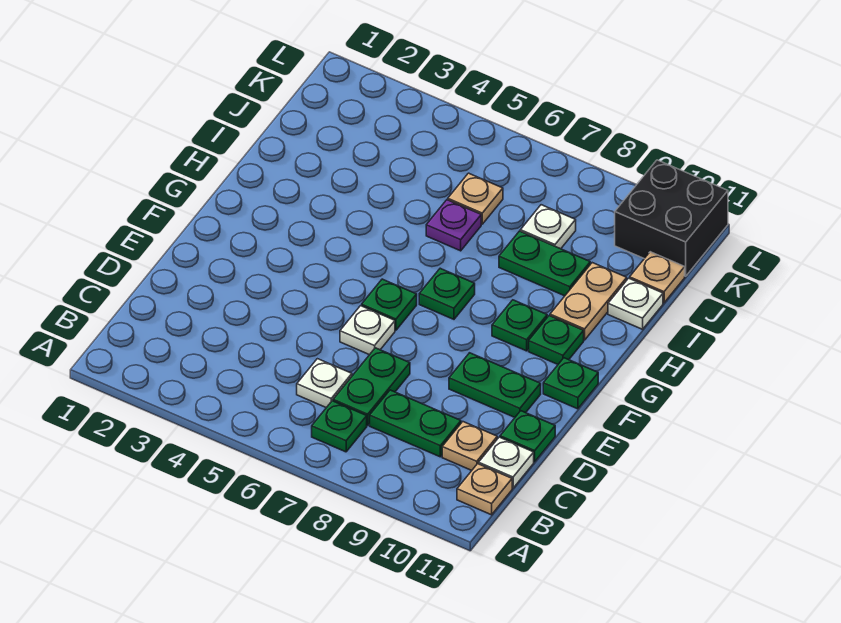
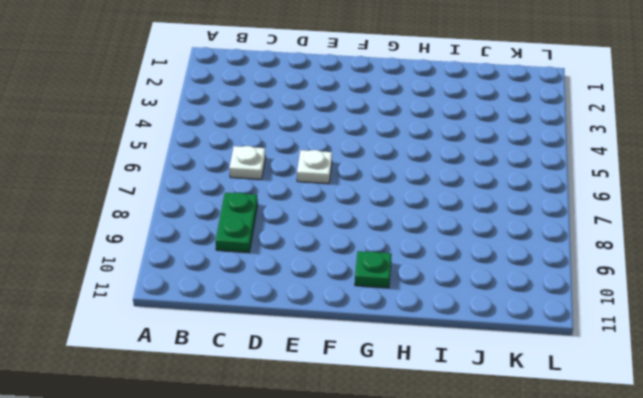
none -> green plate B7 level 1
none -> tan plate B11 level 1
none -> green plate C7:D7 level 1

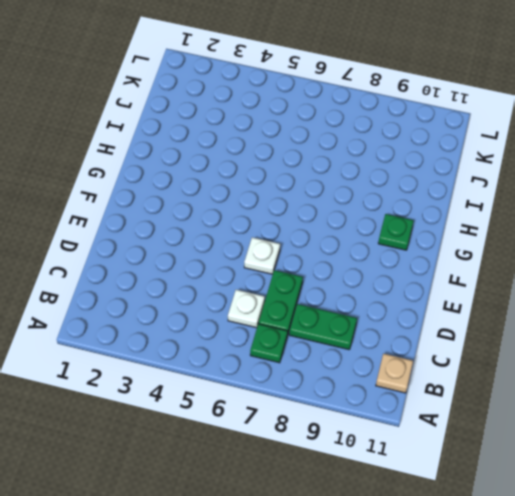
none -> tan plate C10 level 1
none -> white plate C11 level 1
none -> green plate D11 level 1

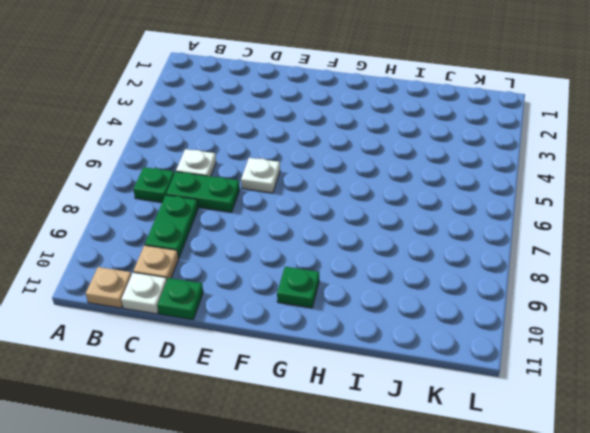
none -> green plate E9:E10 level 1
none -> green plate F6 level 1
none -> green plate F11 level 1

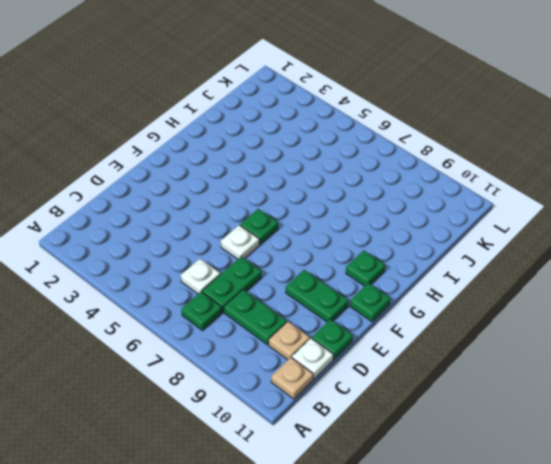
none -> green plate G7 level 1
none -> green plate G9 level 1
none -> tan plate H10:I10 level 1

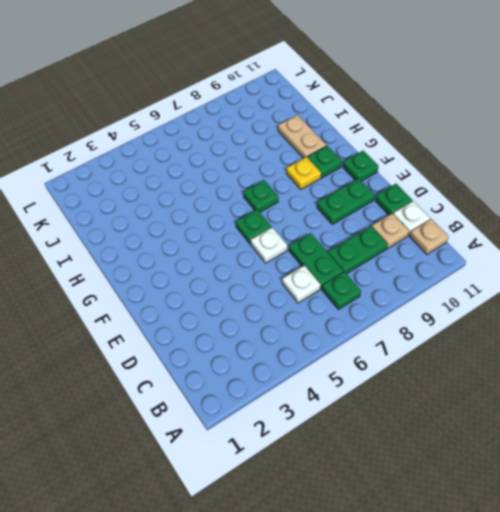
yellow plate G9 level 1 -> green plate G9 level 1
none -> purple plate I6 level 1
none -> green plate I8:I9 level 1
none -> white plate I11 level 1

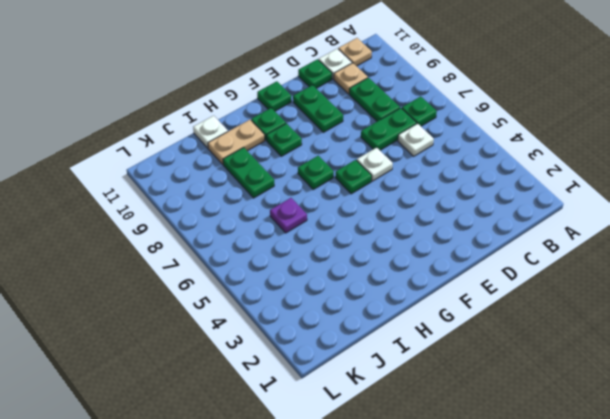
none -> tan plate J6 level 1
none -> white plate J8 level 1
none -> tan plate J11 level 1

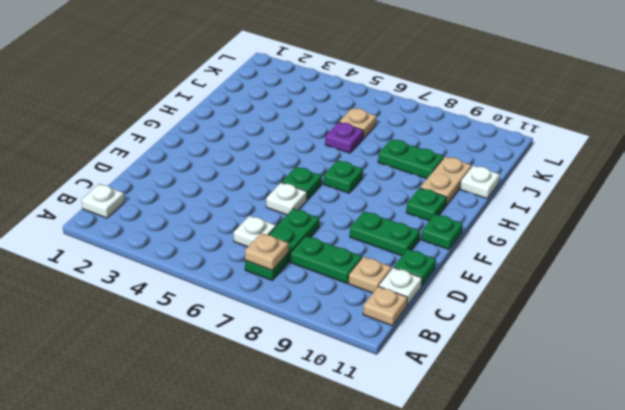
white plate B1 level 1 -> white plate J8 level 1
tan plate B7 level 2 -> tan plate J11 level 1
none -> green plate G9 level 1
none -> black brick K10:L11 level 1

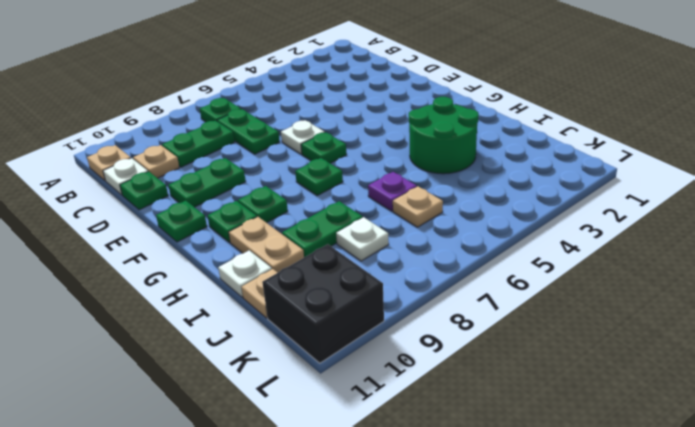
green round brick H3:I4 level 1 -> none
none -> white plate C6 level 1

